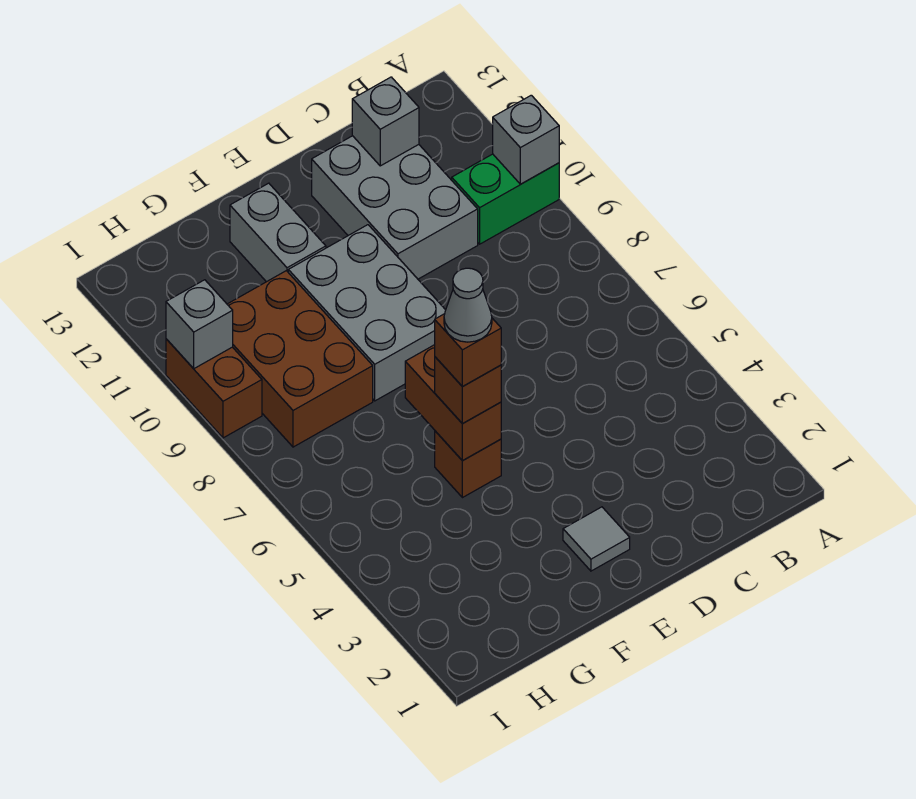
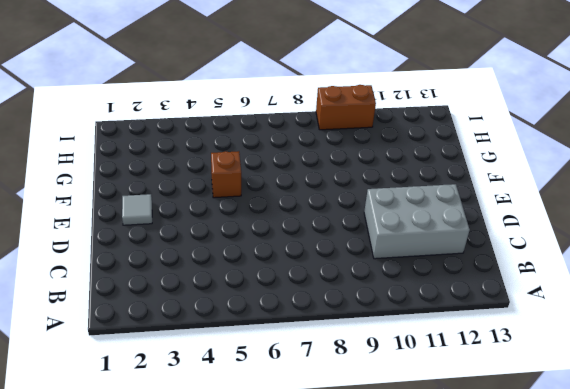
none -> green brick A10:B10 level 1
none -> grey brick E8:F10 level 1
none -> grey brick F11:F12 level 1

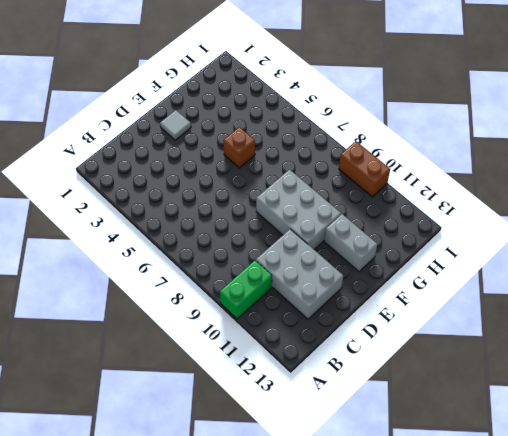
none -> brown brick G8:H10 level 1
none -> grey brick A10 level 2
none -> grey brick C12 level 2

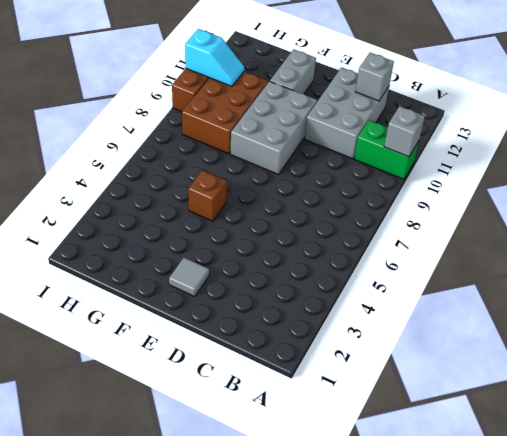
cyan slope H10:I10 level 2 top I -> grey brick I10 level 2
none -> brown brick F5:F6 level 2
none -> brown brick F5 level 3
none -> brown brick F5 level 4

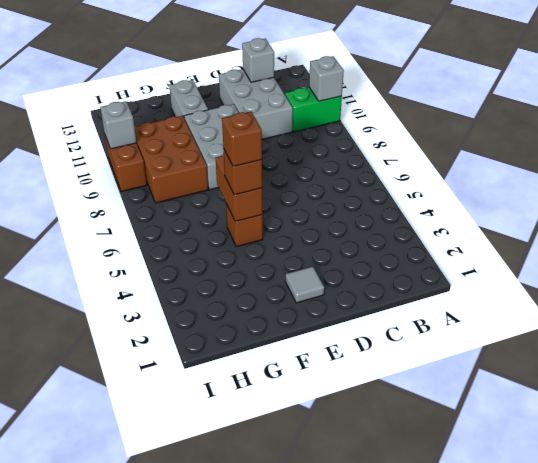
none -> grey cone F5 level 5

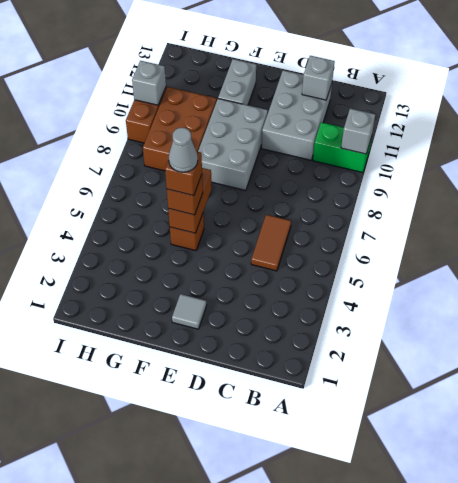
brown tile C5:C6 level 1 -> none

